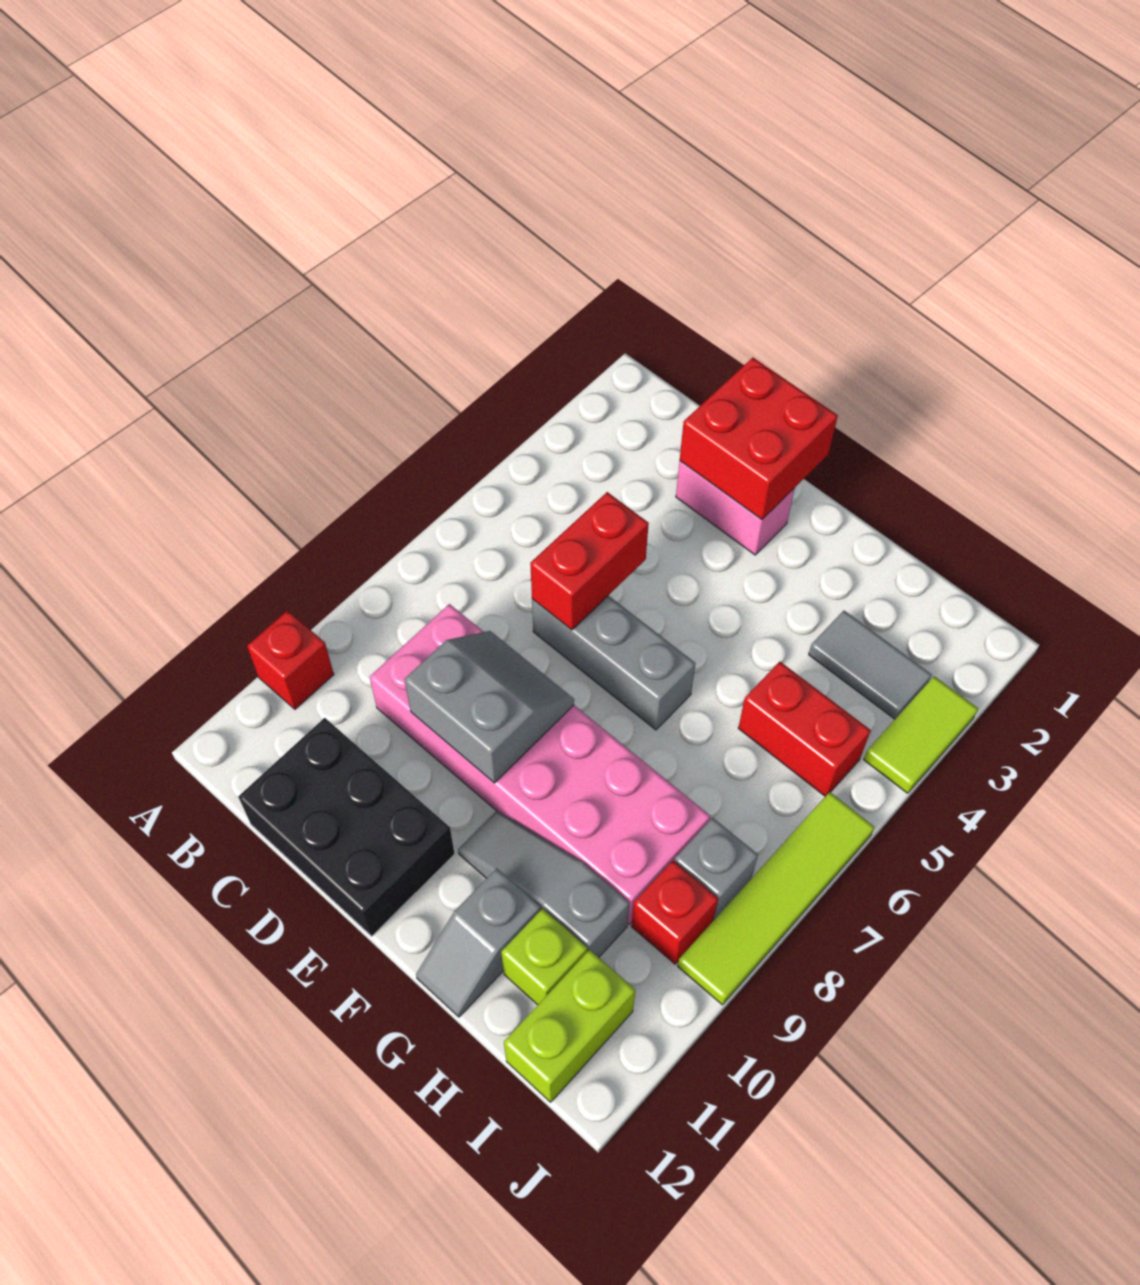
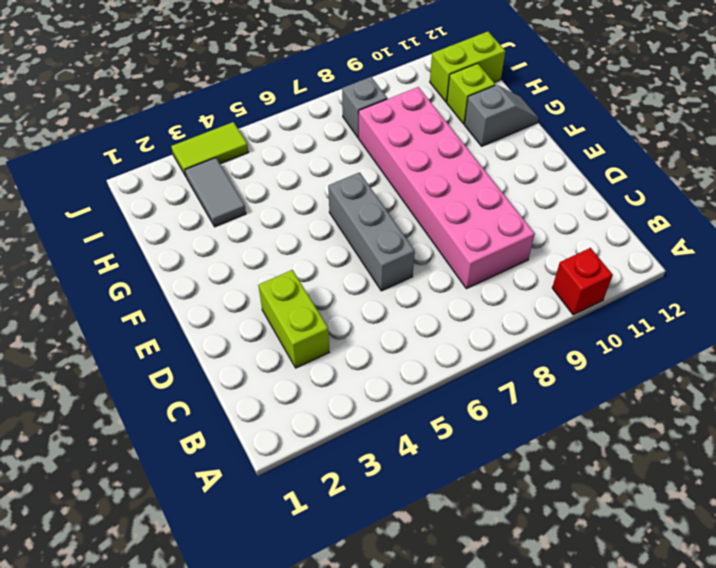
lime brick C3:D3 level 1 -> none
none -> black brick C11:E12 level 1
none -> pink brick D2:E2 level 1
none -> grey slope F10:H10 level 1 top H

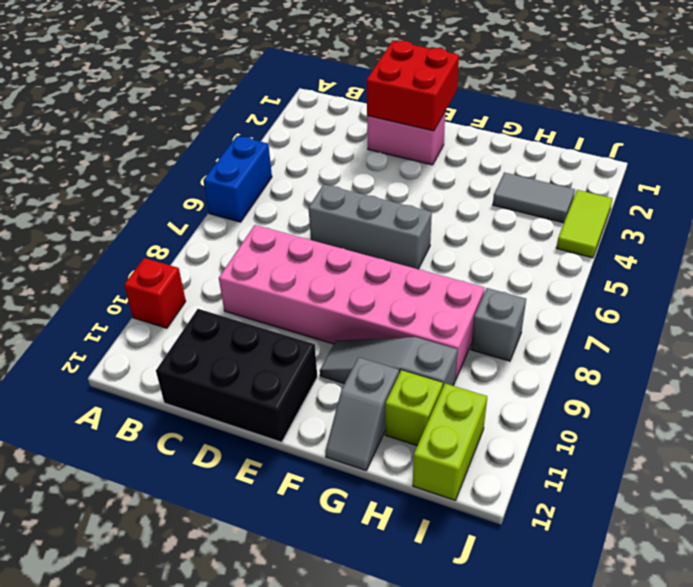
blue brick A5:A6 level 1 -> none
none -> red brick H5:I5 level 1
none -> red brick I9 level 1
none -> lime tile J6:J9 level 1

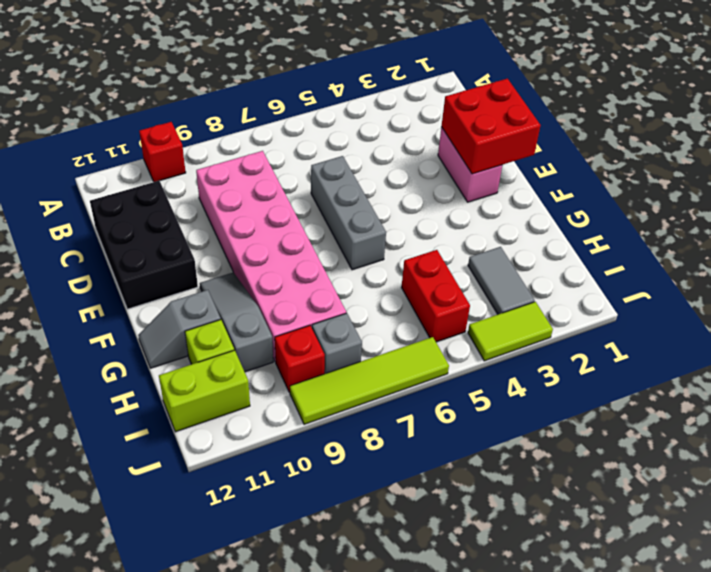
none -> red brick D5:D6 level 2
none -> grey slope D8:E9 level 2 top 9

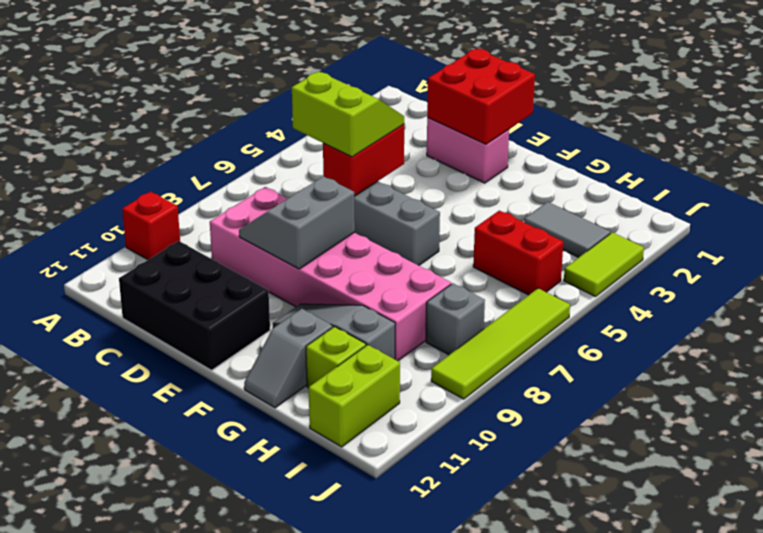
lime slope C5:D6 level 3 top 6 -> none
grey slope D8:E9 level 2 top E -> grey slope D8:E9 level 2 top 9
none -> red brick I9 level 1

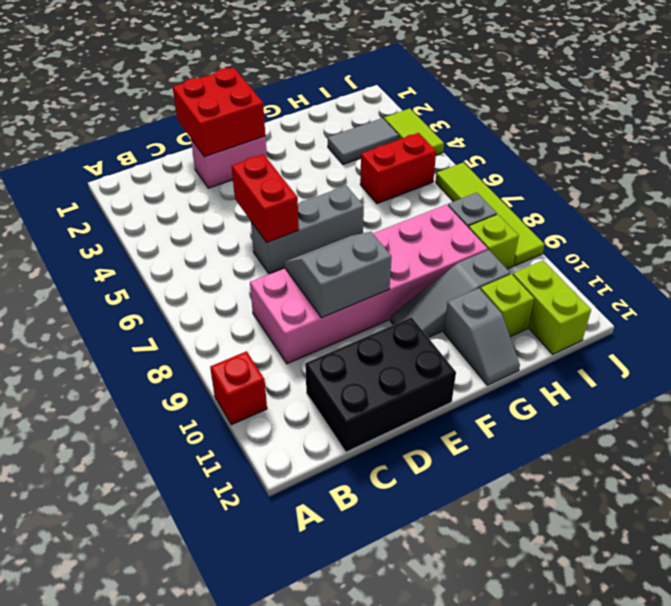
lime brick I9 level 1 -> red brick I9 level 1

